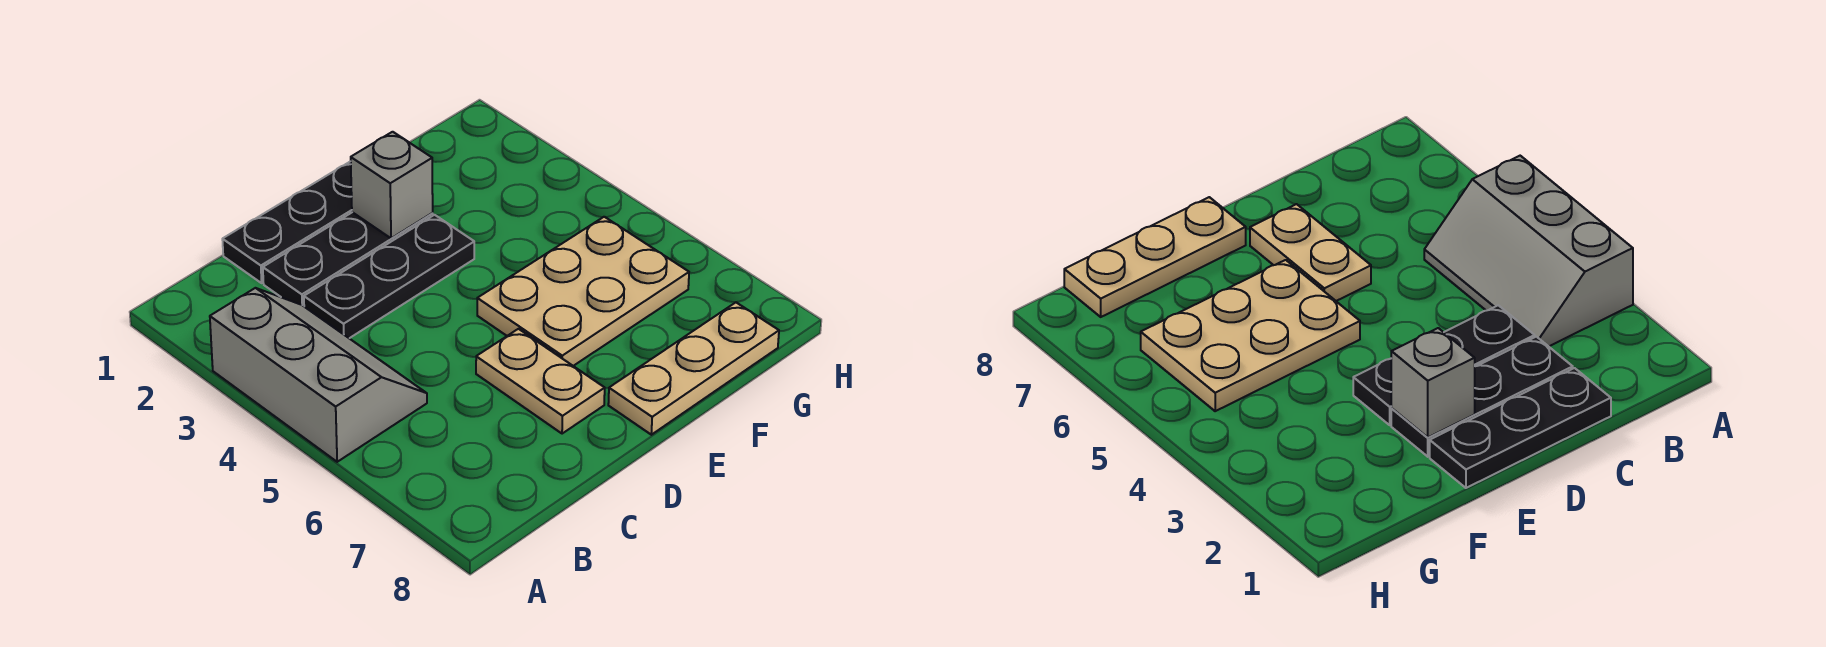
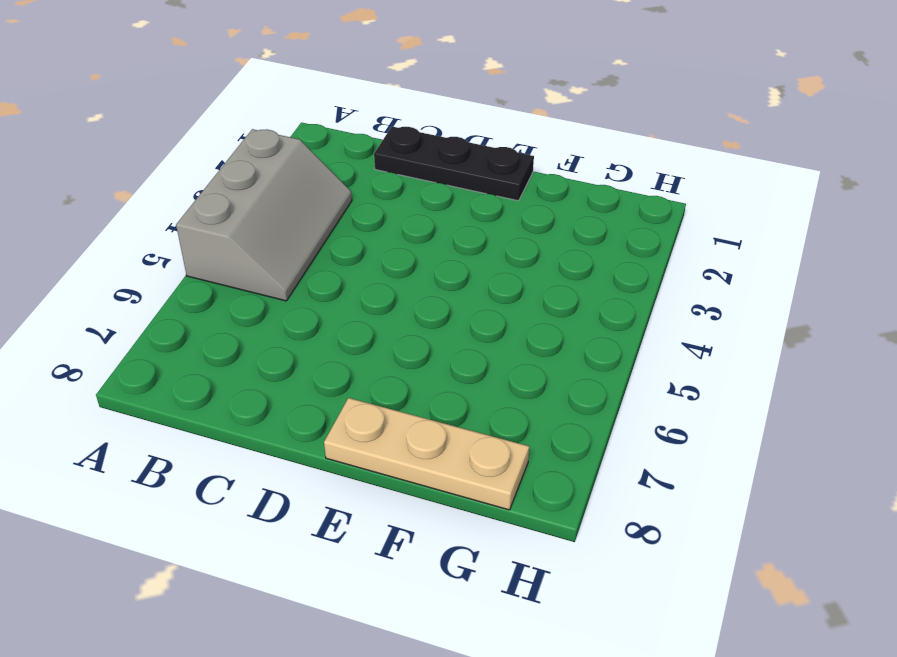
none -> black plate C2:E2 level 1
none -> black plate C3:E3 level 1

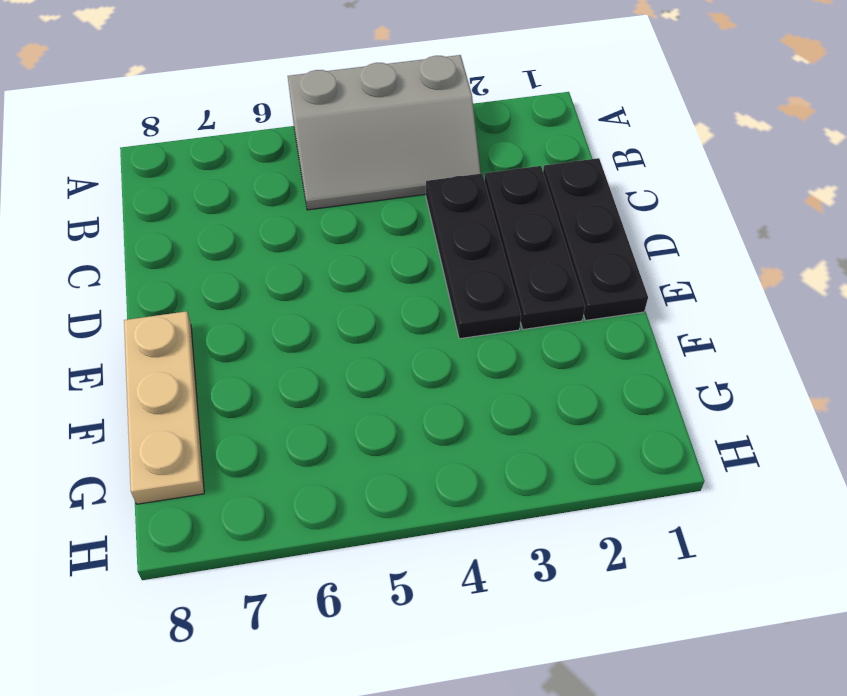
none -> tan plate D6:D7 level 1
none -> tan plate E5:G6 level 1

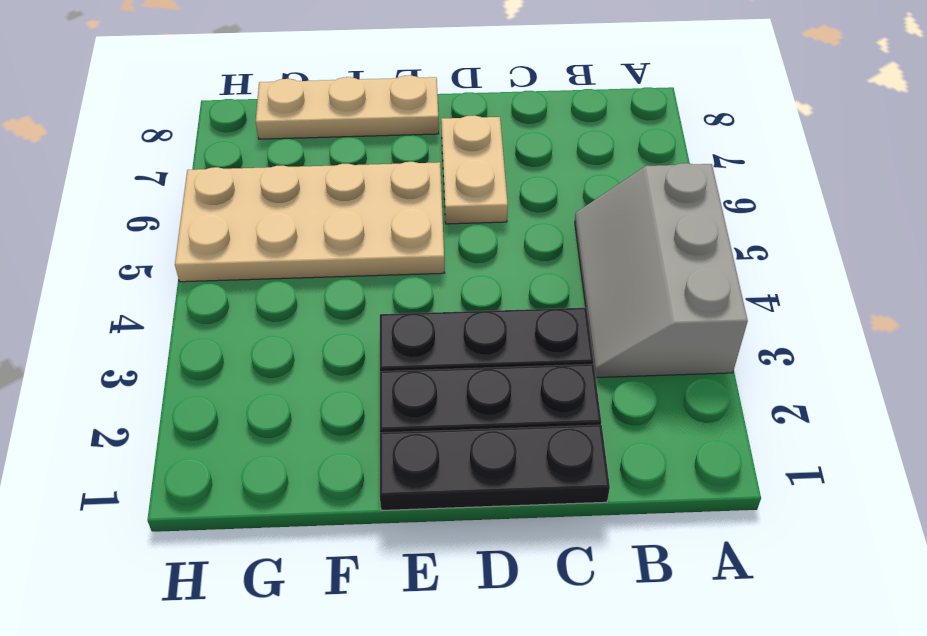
tan plate E5:H6 level 1 -> tan plate E5:G6 level 1
none -> grey brick E2 level 2

